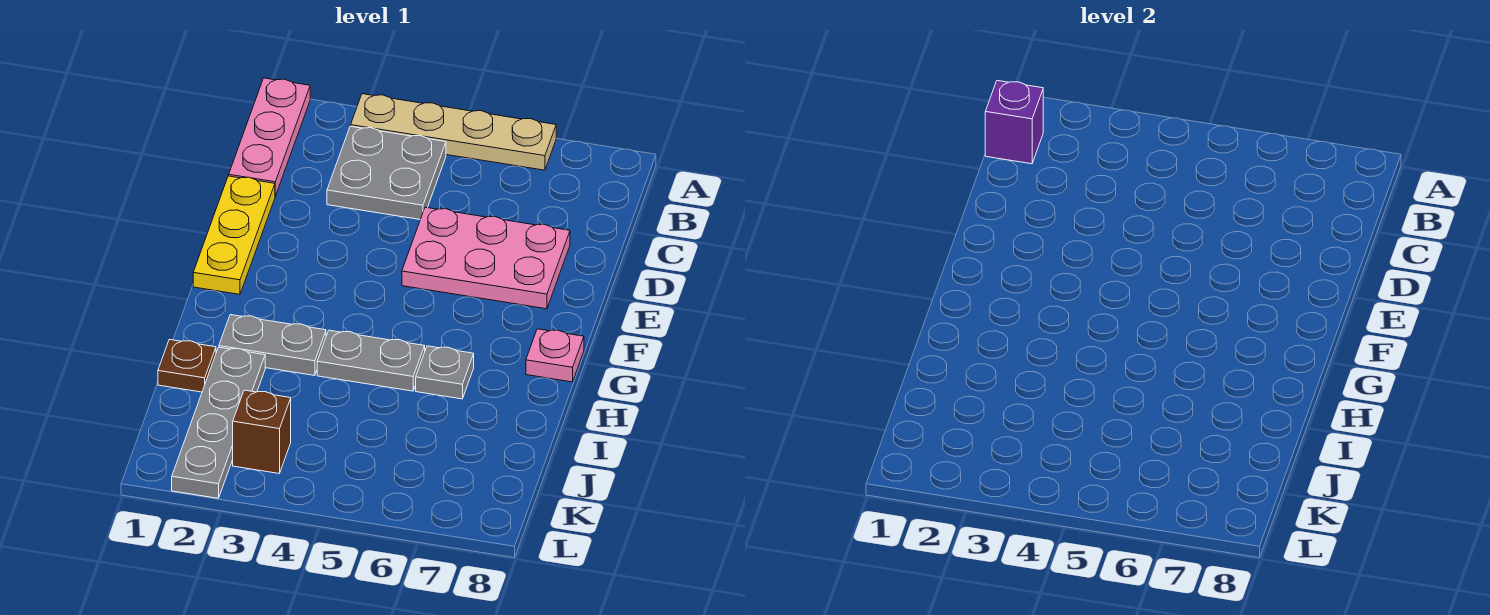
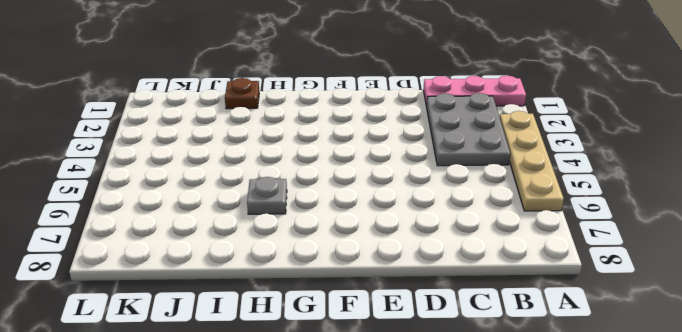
grey plate B2:C4 level 1 -> grey plate B3:C4 level 1
none -> yellow plate D1:F1 level 1
none -> pink plate D5:E7 level 1
none -> pink plate G8 level 1

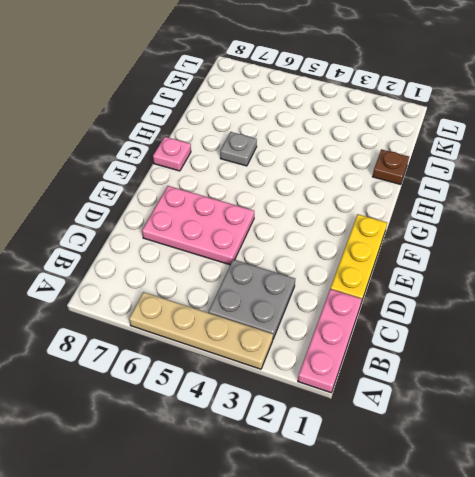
none -> grey plate H2:H3 level 1
none -> grey plate H4:H5 level 1
none -> grey plate I2:L2 level 1

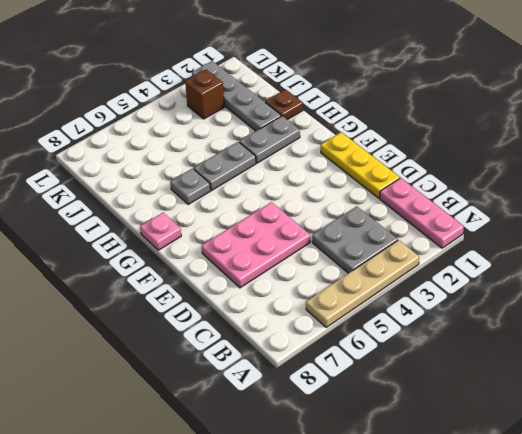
none -> purple brick B1 level 2

